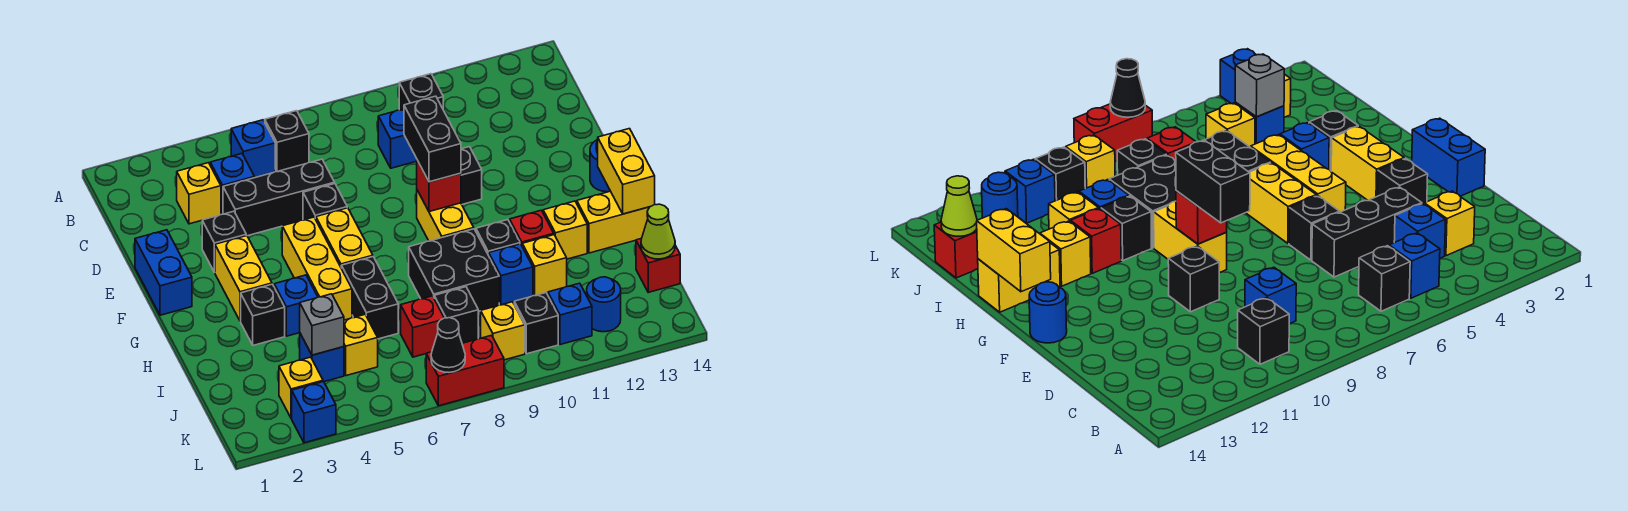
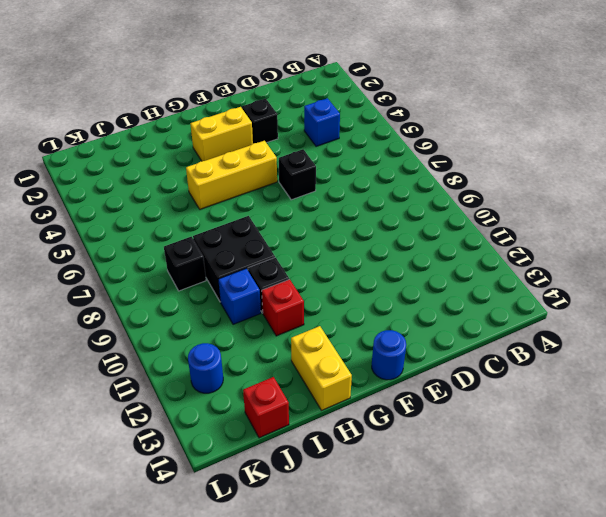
none -> blue brick B5 level 1
none -> black brick B6 level 1
none -> black brick B10 level 1
none -> yellow brick C3 level 1

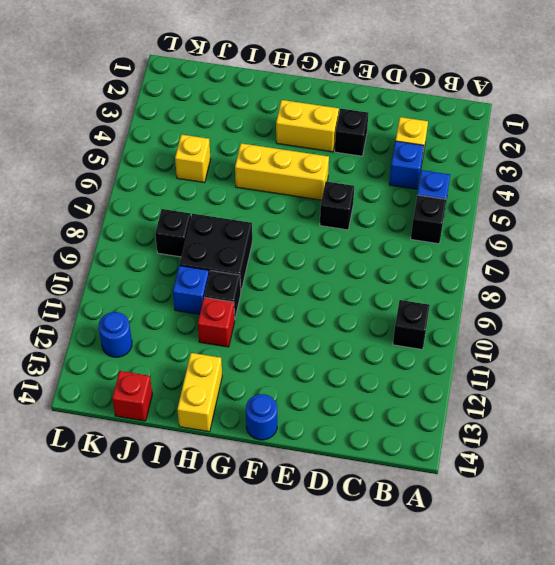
none -> blue brick C9 level 1
none -> black brick D4:D6 level 1
none -> blue brick E1:F1 level 1
none -> black brick E10 level 1

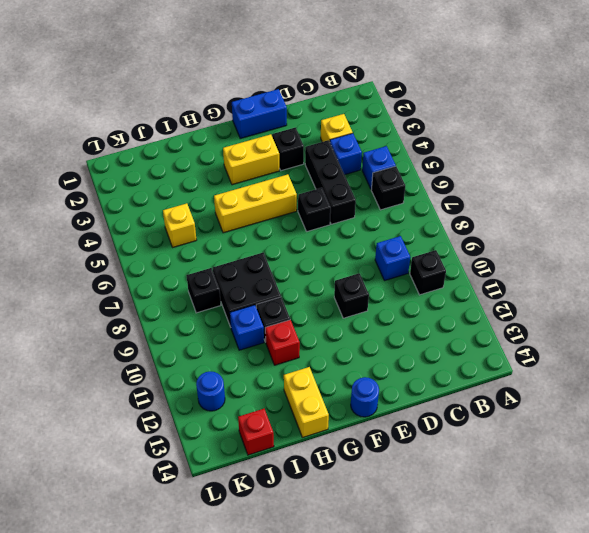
none -> yellow brick F6:G6 level 1
none -> yellow brick F9:G9 level 1
none -> black brick H3 level 1
none -> blue brick H4 level 1

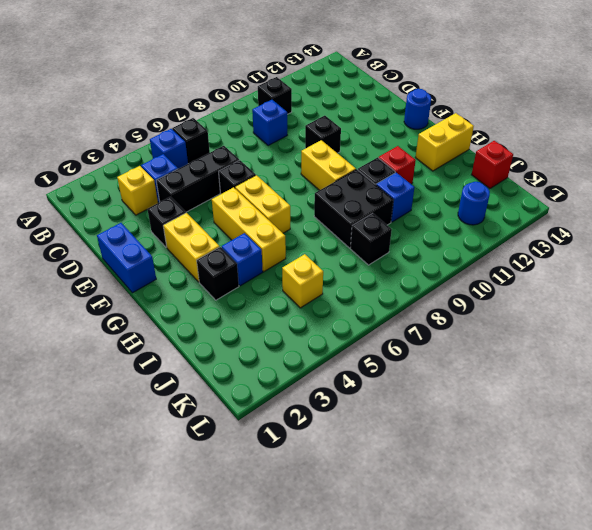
none -> black brick H6:I6 level 1
none -> yellow brick H12 level 1
none -> yellow brick I11 level 1
none -> blue brick J4 level 1

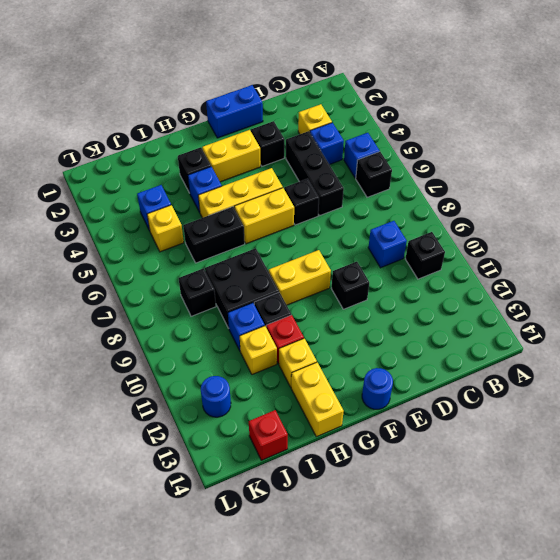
none -> red brick J7 level 1
none -> yellow brick K3 level 1
none -> yellow brick K9 level 1
none -> black brick K10 level 1

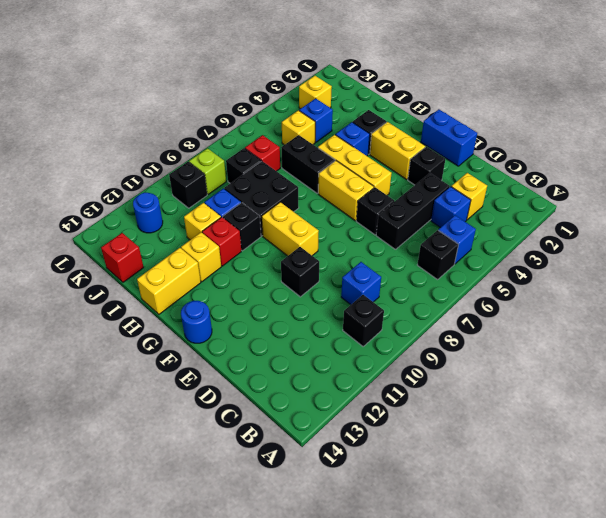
lime brick K9 level 1 -> yellow brick K9 level 1
none -> blue brick K11 level 1
none -> blue brick L3 level 1
none -> red brick L7:L8 level 1
none -> red brick F9 level 2

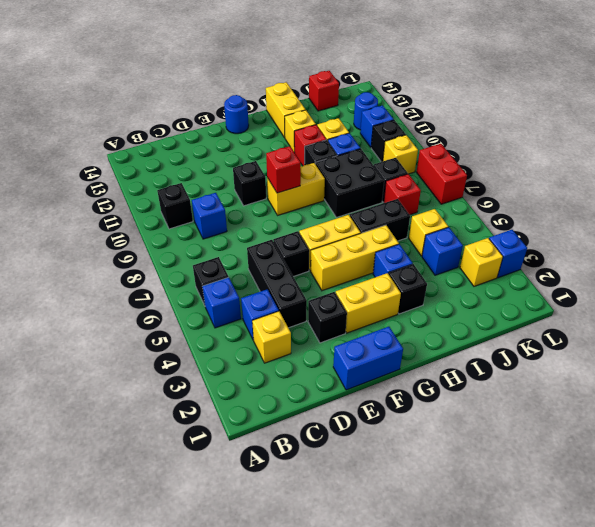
none -> yellow brick G14:H14 level 2
none -> grey brick J4 level 2
none -> lime cone J14 level 2
none -> black cone L7 level 2

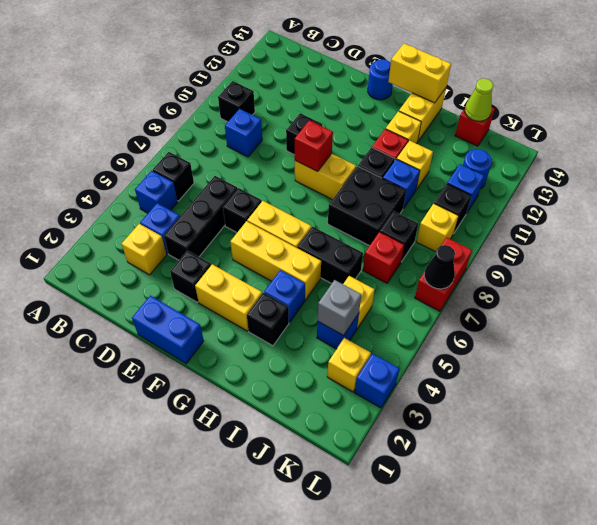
none -> black brick E9:F9 level 3

